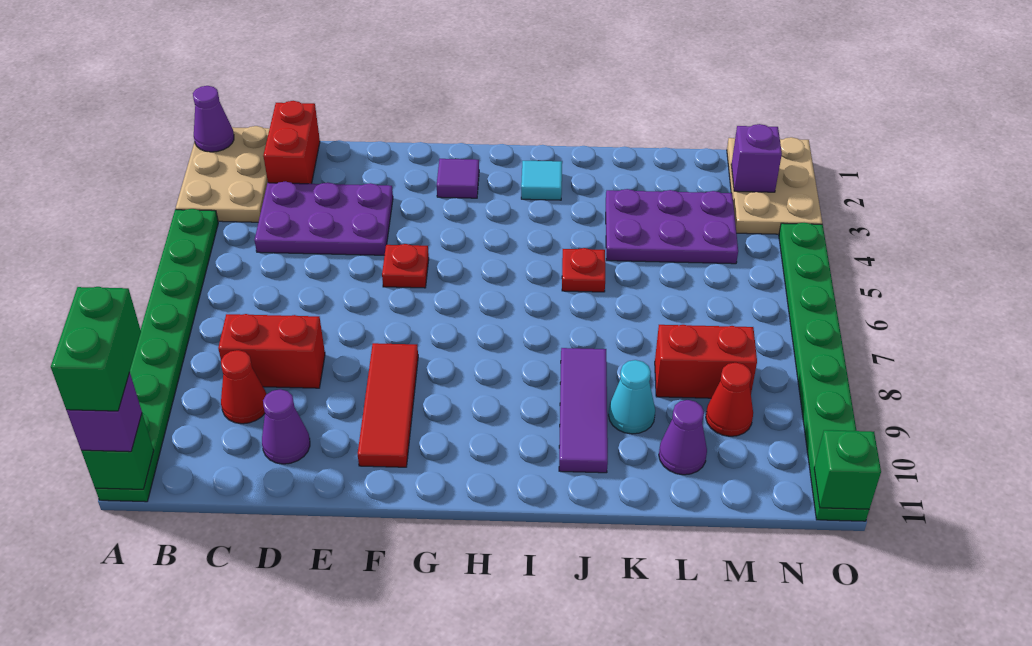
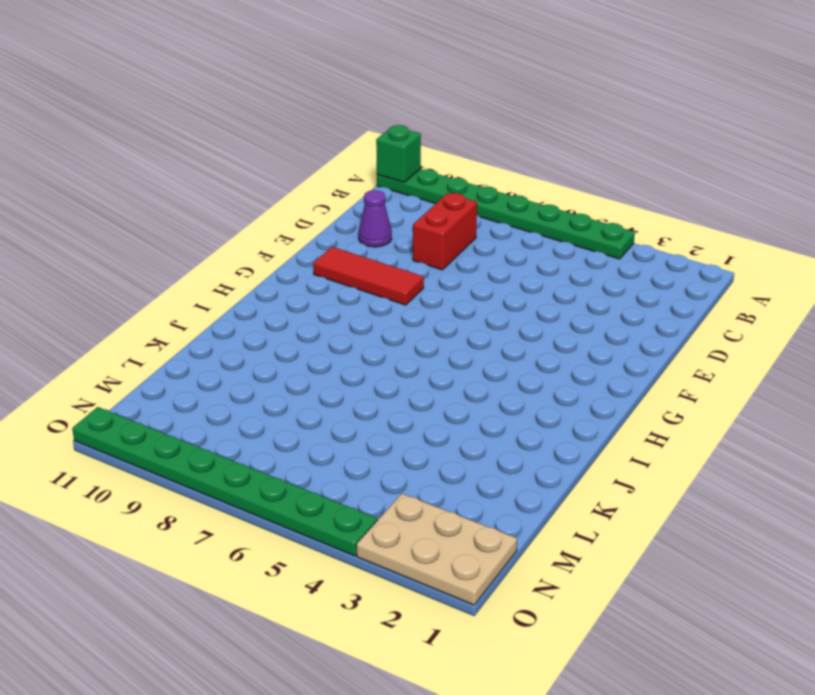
none -> tan plate A1:B3 level 1
none -> red brick C1:C2 level 1
none -> purple plate C3:E4 level 1

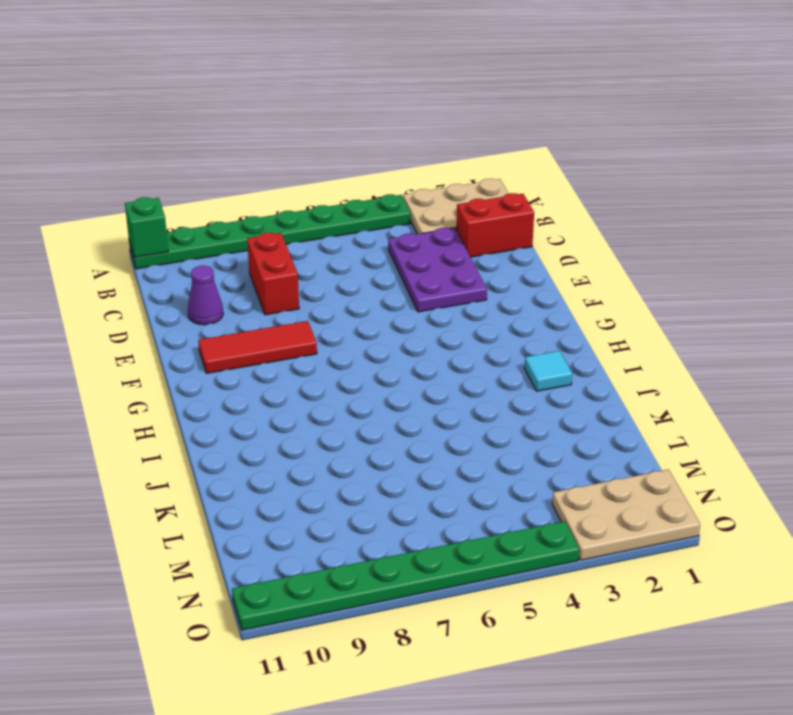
none -> red cone C9 level 1
none -> red plate F5 level 1
none -> purple tile G2 level 1

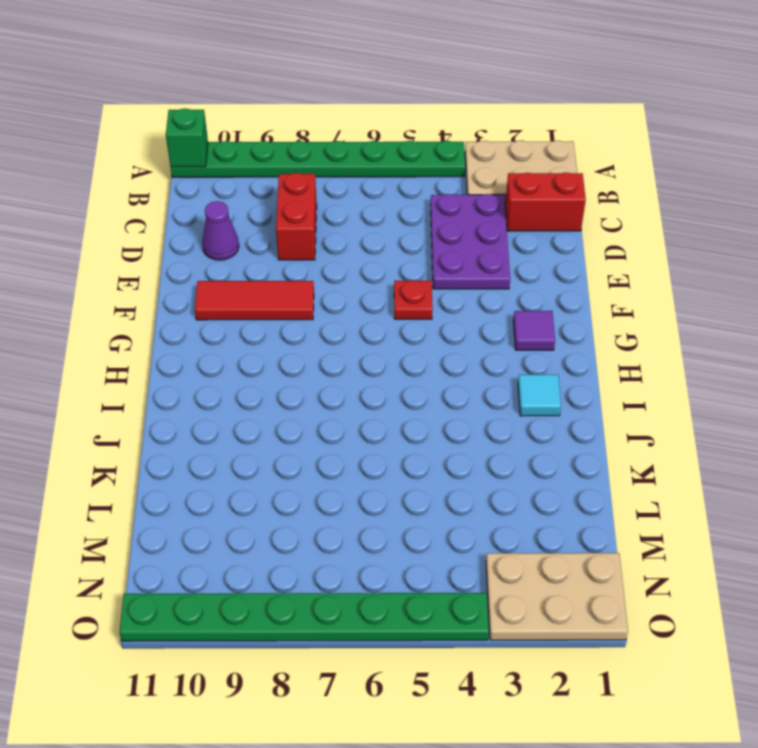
none -> red cone C9 level 1
none -> red plate J5 level 1
none -> purple tile J8:J10 level 1

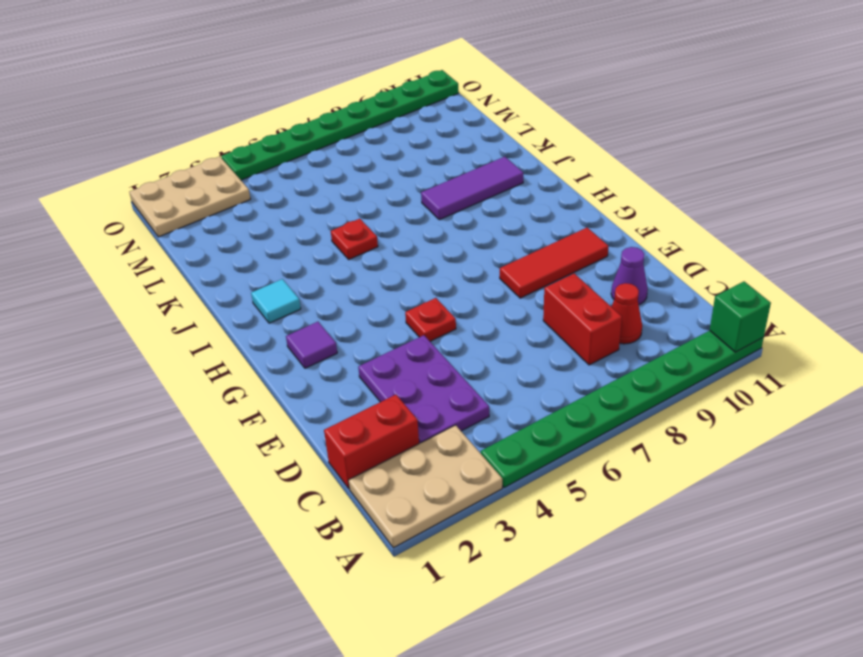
none -> purple plate K3:M4 level 1
none -> cyan cone K9 level 1
none -> red brick L8:M8 level 1

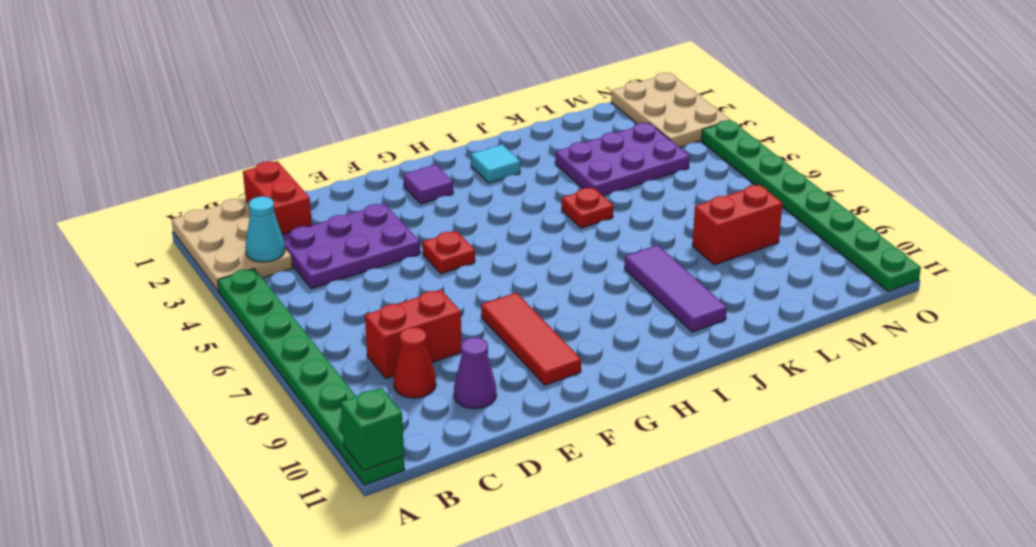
cyan cone B3 level 2 -> cyan cone K9 level 1
none -> purple cone L10 level 1
none -> red cone M9 level 1
none -> purple cone A1 level 2

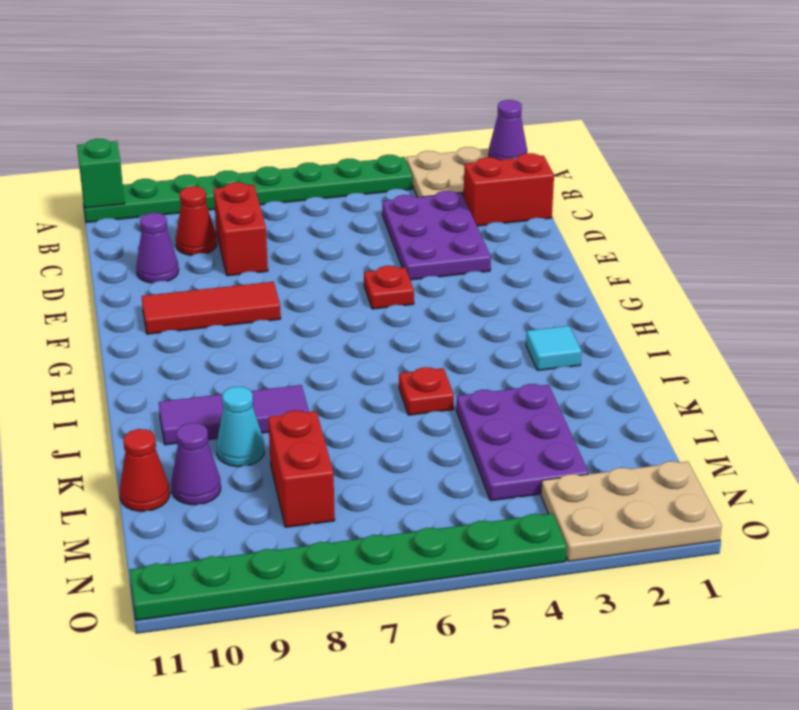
red cone L11 level 1 -> red cone M9 level 1
none -> purple tile G2 level 1
none -> purple brick N2 level 2
none -> green brick O11 level 2

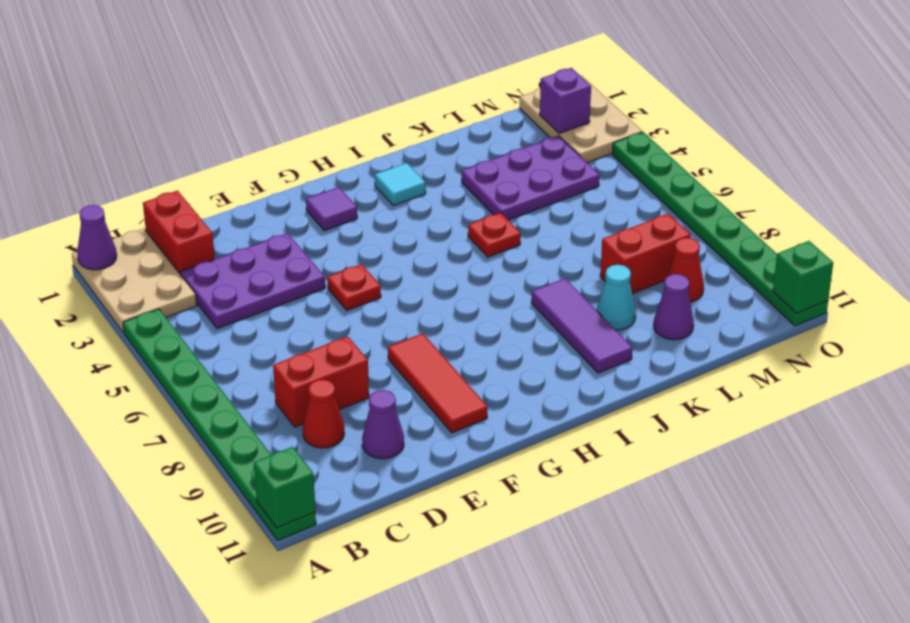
none -> purple brick A11 level 3
none -> green brick A10:A11 level 4

